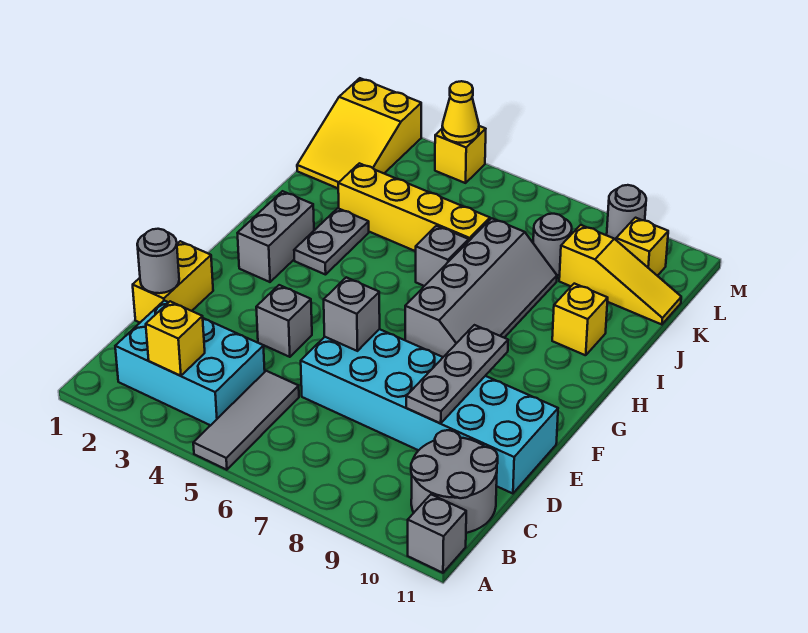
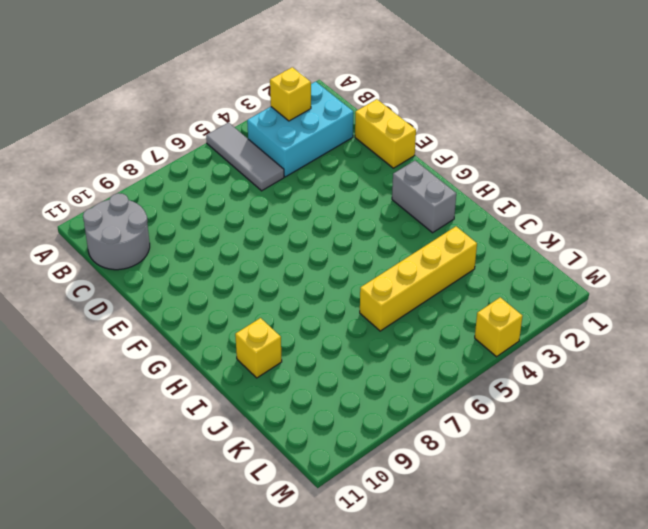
none -> grey brick A11 level 1
none -> cyan brick D6:E11 level 1
none -> grey brick E4 level 1

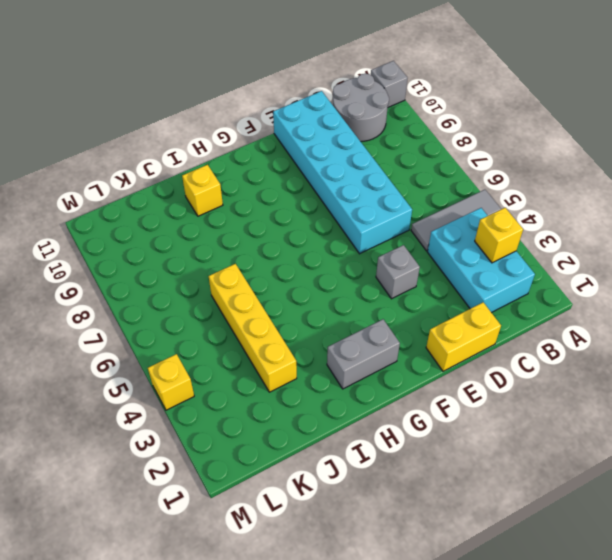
none -> grey slope G7:J8 level 1 top 7
none -> grey plate H3:I3 level 1
none -> grey brick I6 level 1

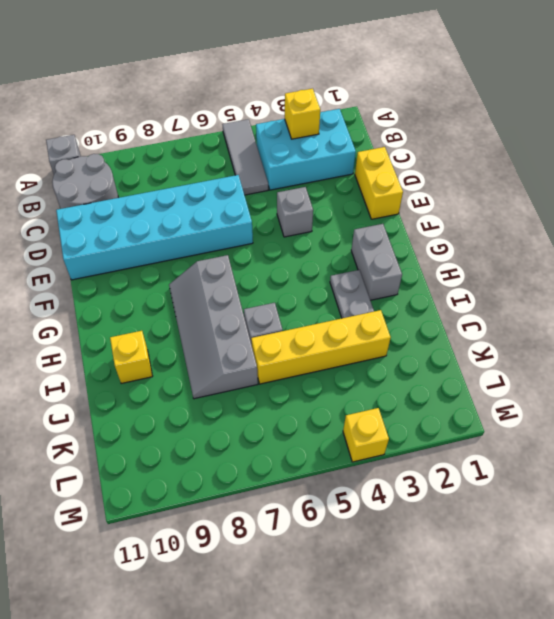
none -> yellow slope K1:M2 level 1 top M
none -> grey round brick K8 level 1
none -> yellow slope K9:K11 level 1 top 9

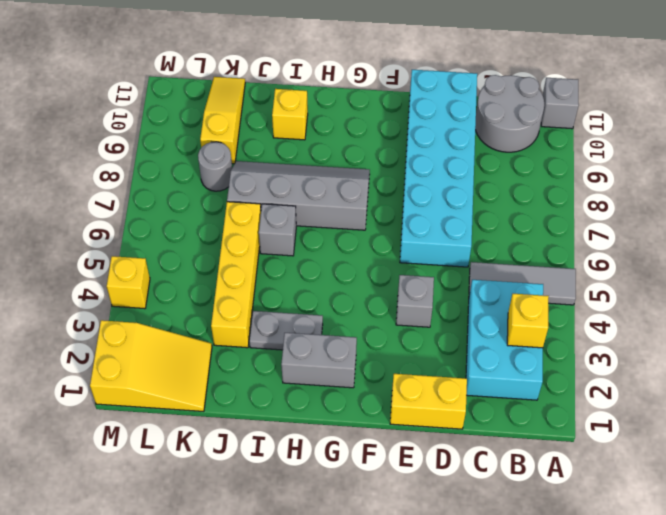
none -> yellow brick L10 level 1
none -> grey round brick M9 level 1
none -> grey round brick D1 level 2

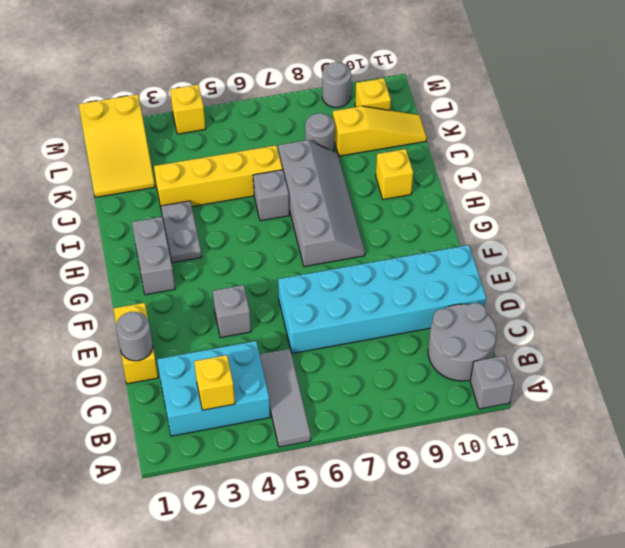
none -> grey plate D9:F9 level 2
none -> grey brick E6 level 2
none -> yellow cone M4 level 2

